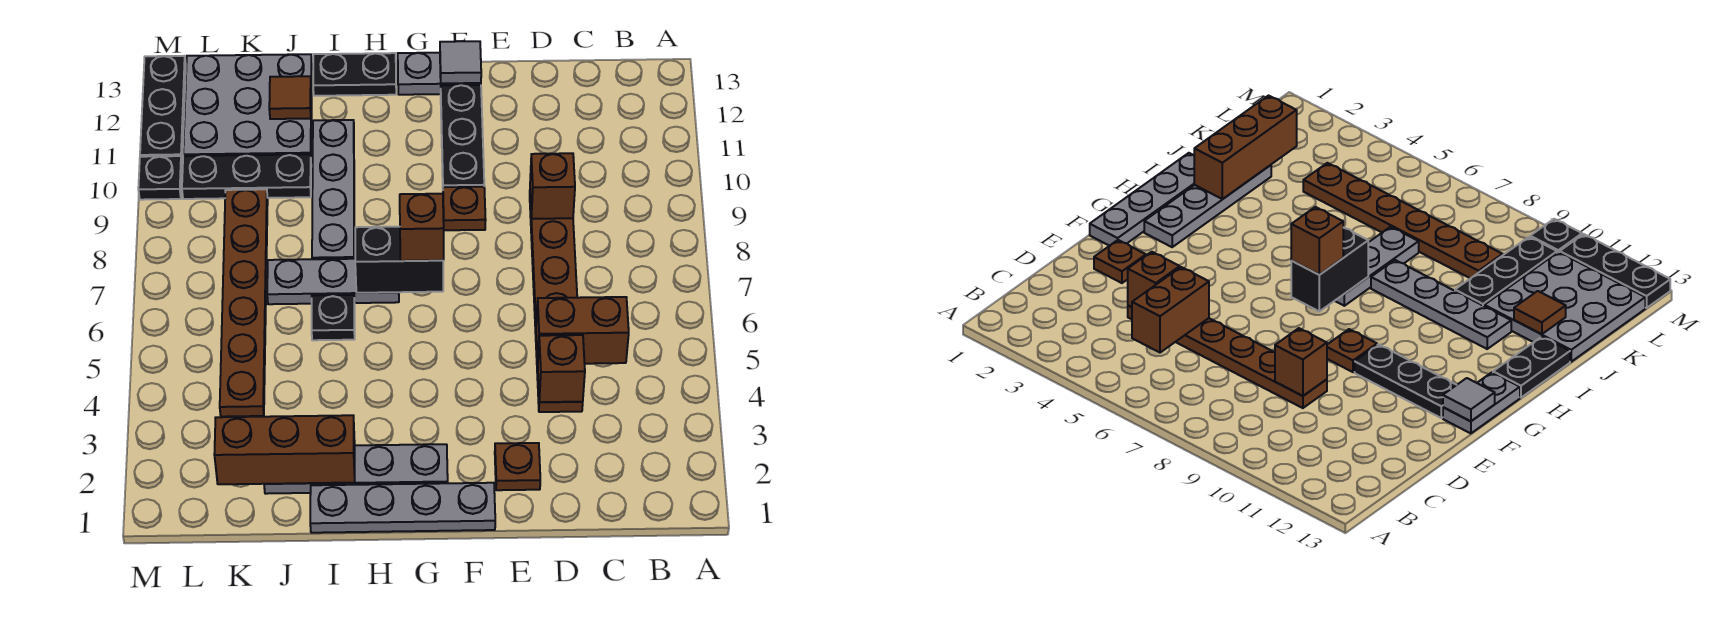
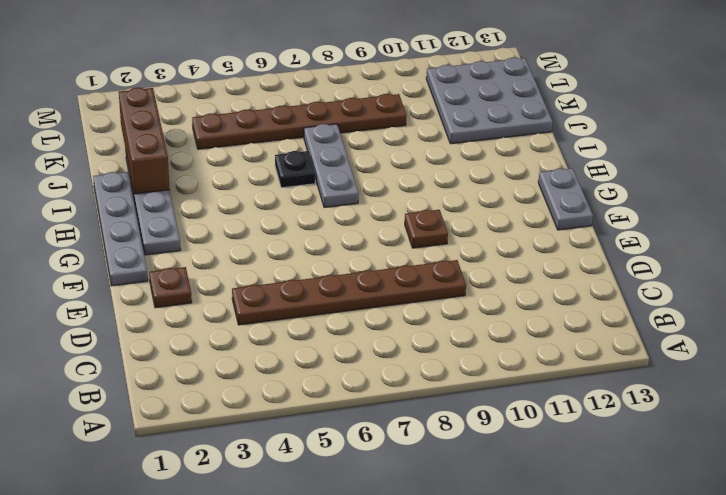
none -> black plate F10:F12 level 1
none -> black plate H13:I13 level 1
none -> grey plate I8:I11 level 1

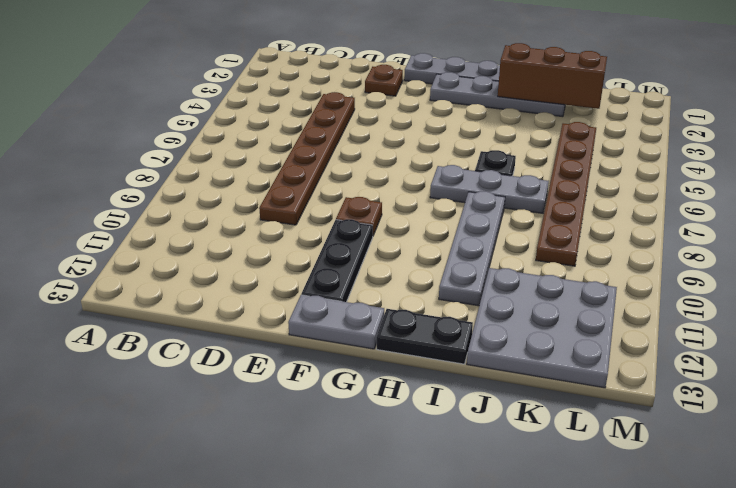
none -> black plate J10:L10 level 1
none -> black plate M10 level 1
none -> black plate M11:M13 level 1

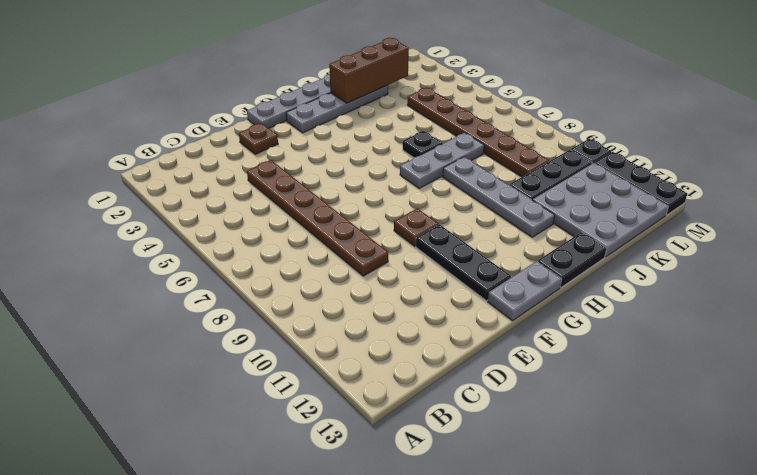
none -> brown brick C5:D5 level 2
none -> brown brick D4 level 2
none -> brown brick D9 level 2

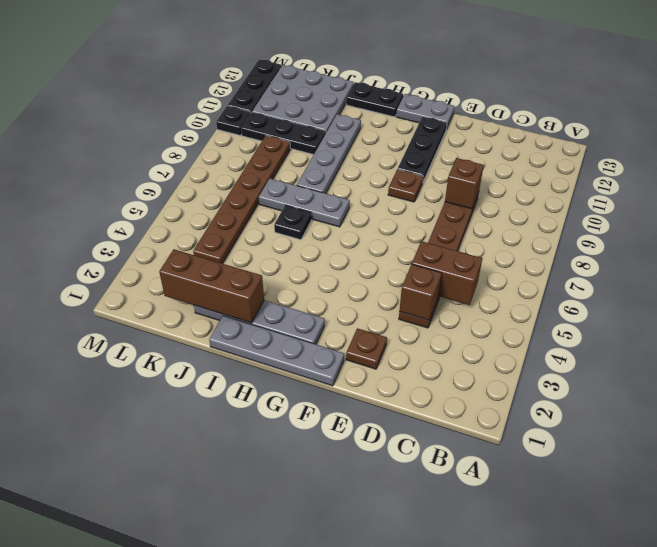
none -> grey tile F13 level 2
none -> black brick G7:H7 level 2
none -> brown tile J12 level 2

